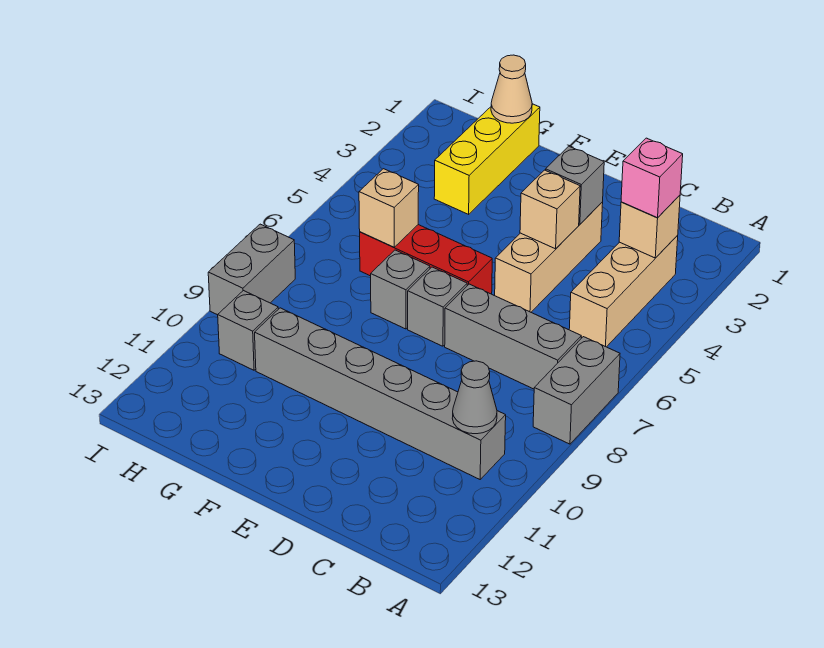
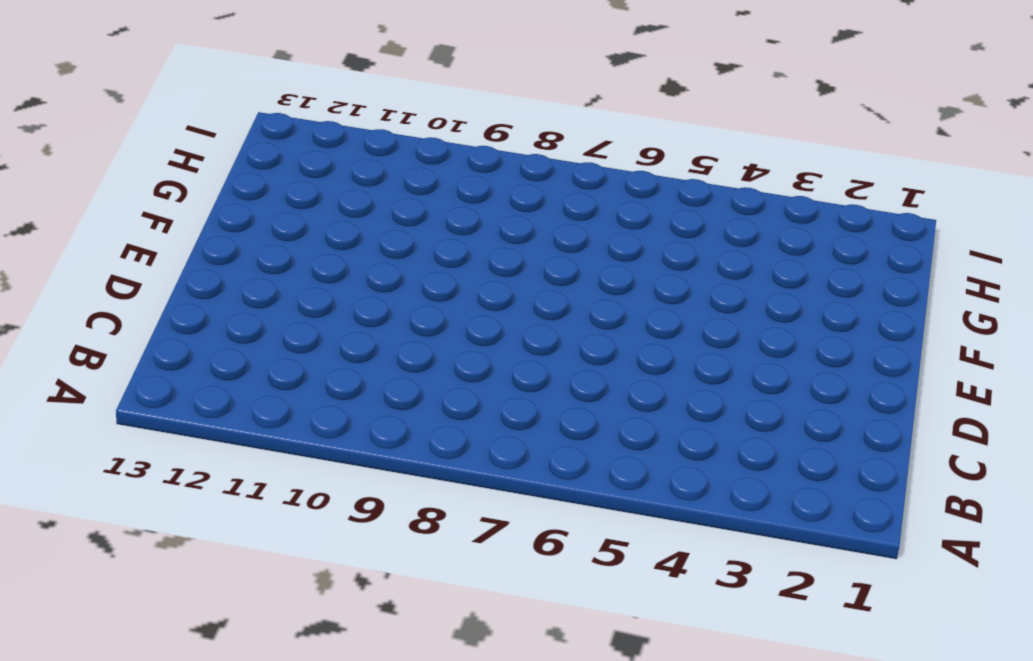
none -> grey brick A7:A8 level 1
none -> tan brick B3:B5 level 1
none -> grey brick B7:D7 level 1

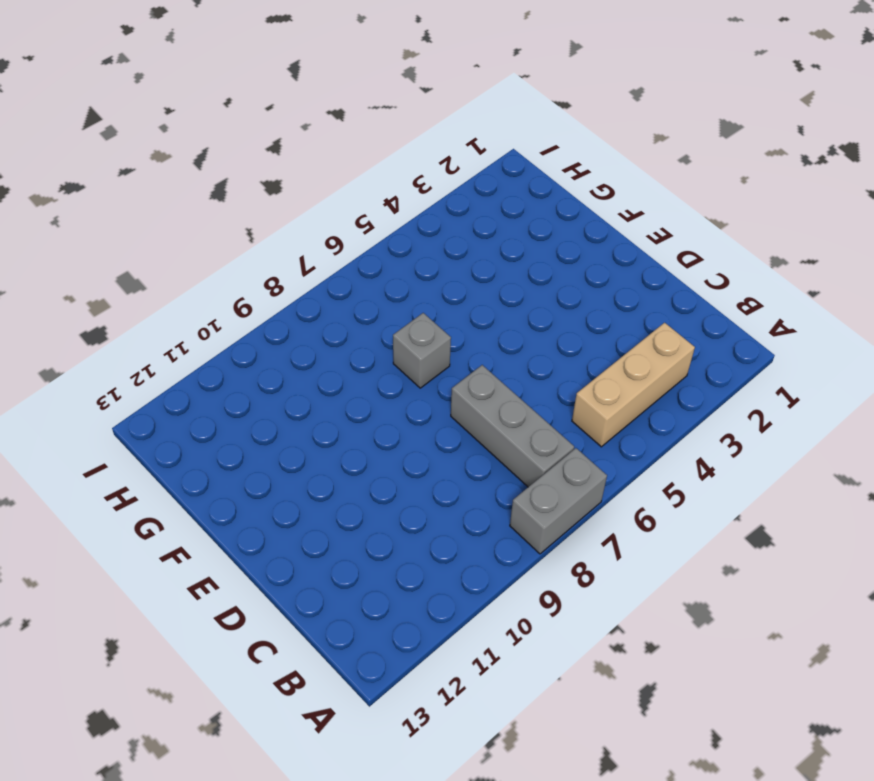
none -> grey brick B10:G10 level 1
none -> tan brick D3:D5 level 1
none -> red brick E6:G6 level 1

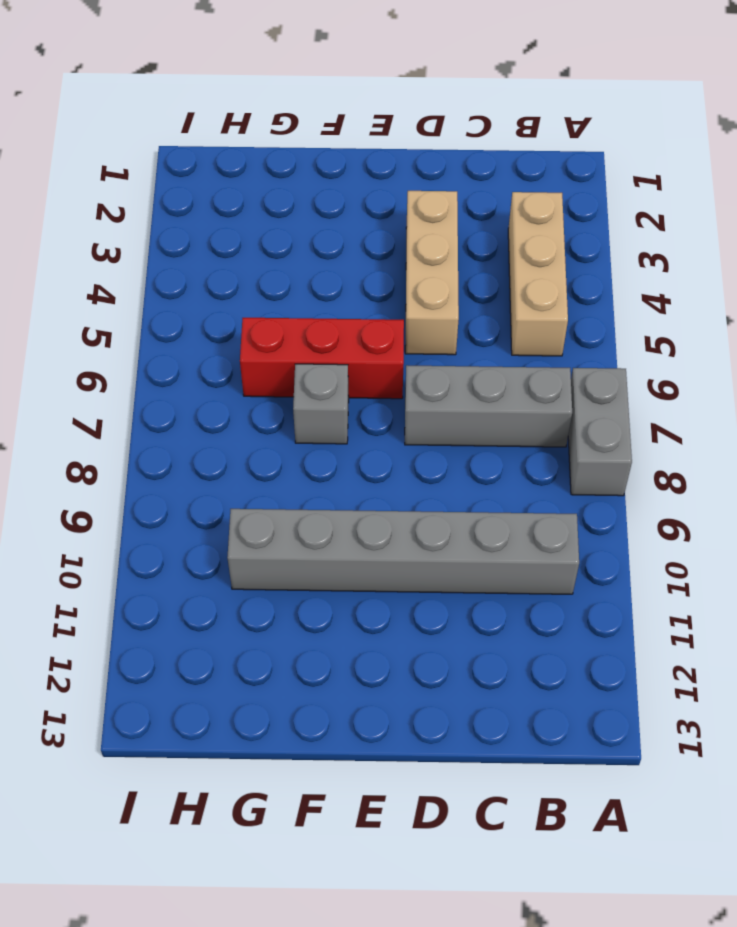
none -> grey brick E7 level 1
none -> yellow brick G1:G3 level 1
none -> grey brick H10 level 1

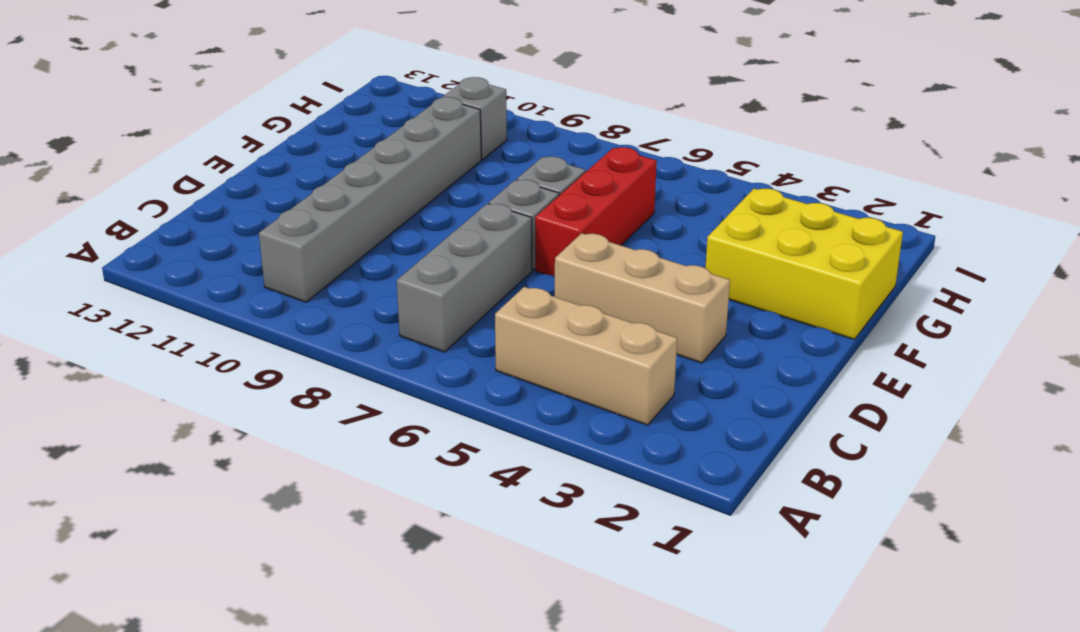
yellow brick F1:G3 level 1 -> yellow brick G1:G3 level 1
none -> grey brick A7:A8 level 1
none -> grey brick I8:I9 level 1
none -> tan brick B3 level 2

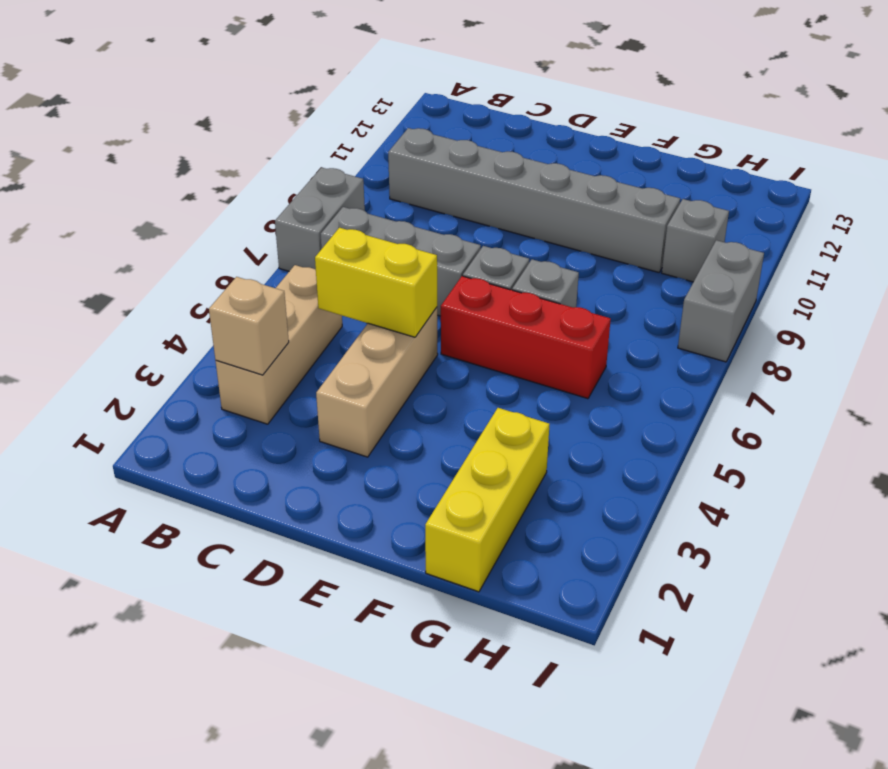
yellow brick C5:D5 level 2 -> none
none -> grey cone B10 level 2
none -> grey brick D3 level 2
none -> tan brick D4 level 2

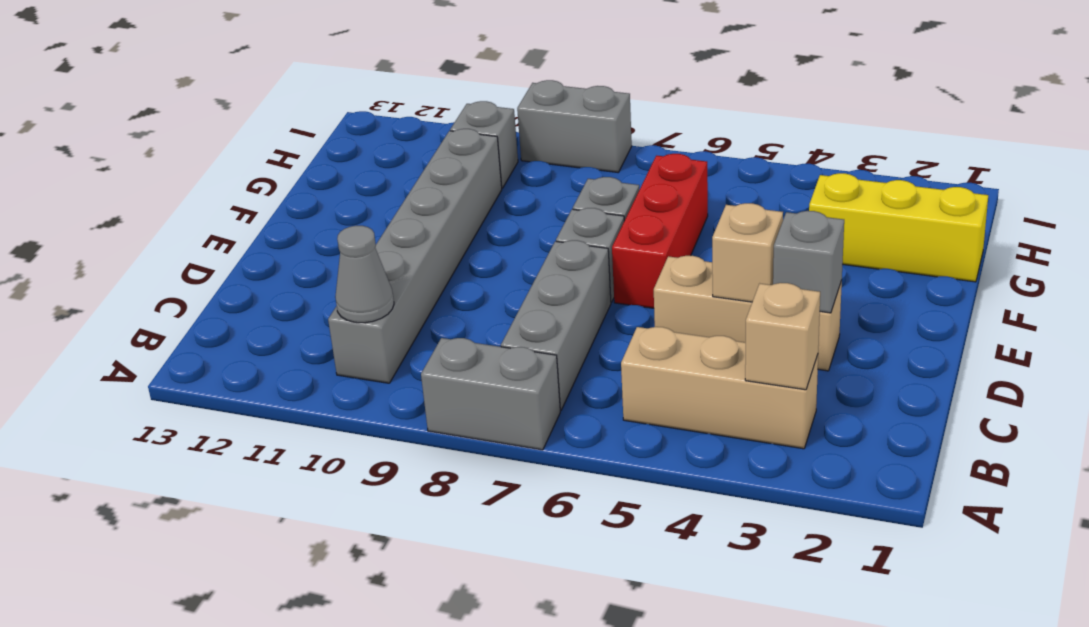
none -> tan cone G1 level 2
none -> tan brick G6 level 2
none -> pink brick B3 level 3

